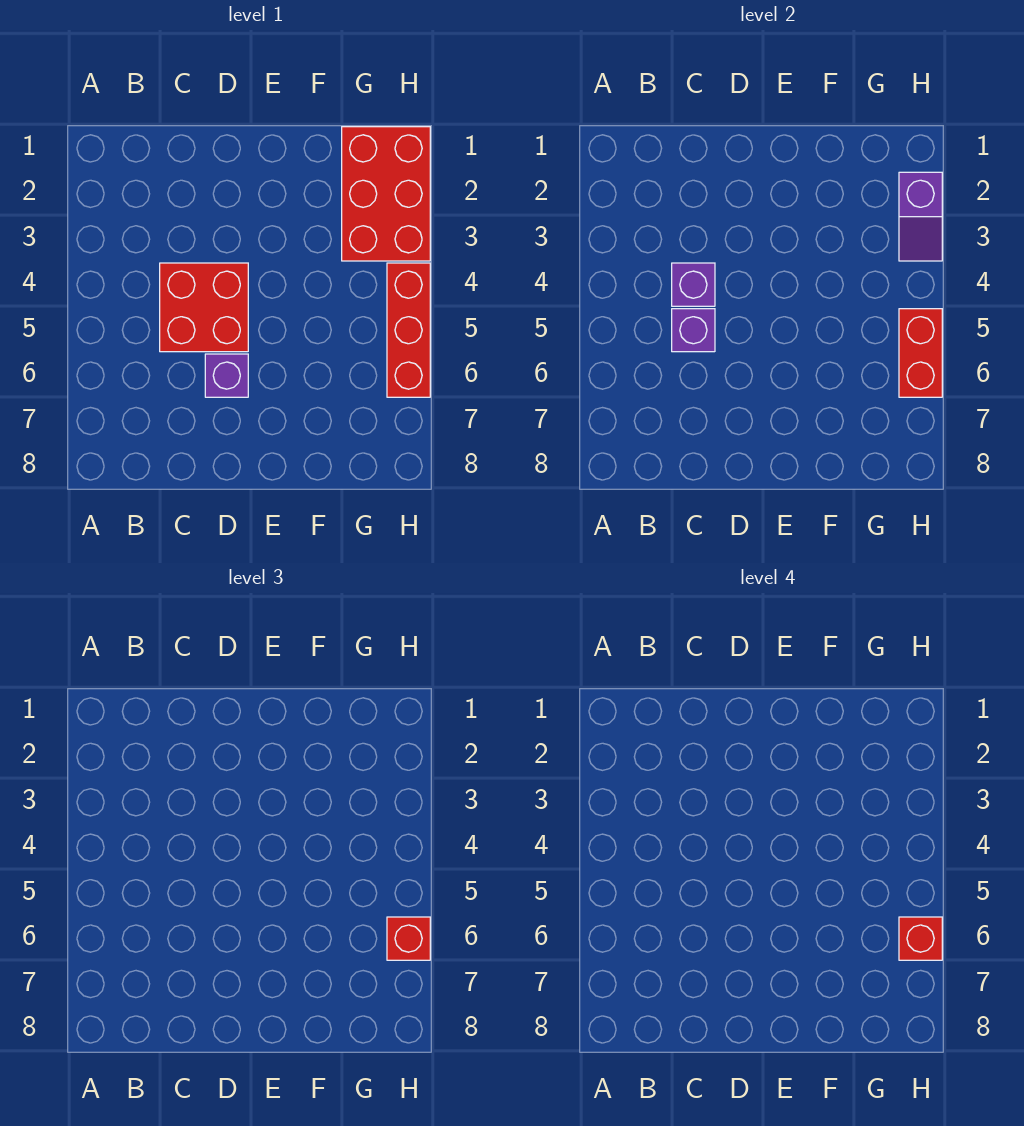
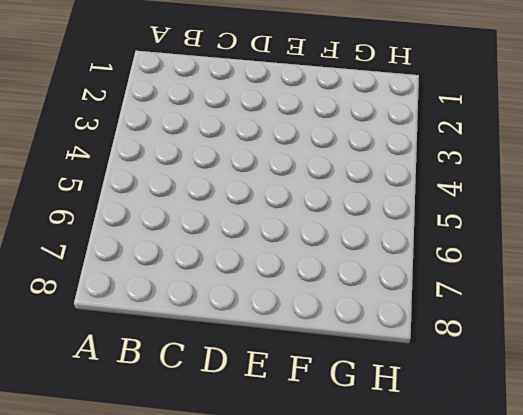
none -> red brick C4:D5 level 1
none -> purple brick D6 level 1

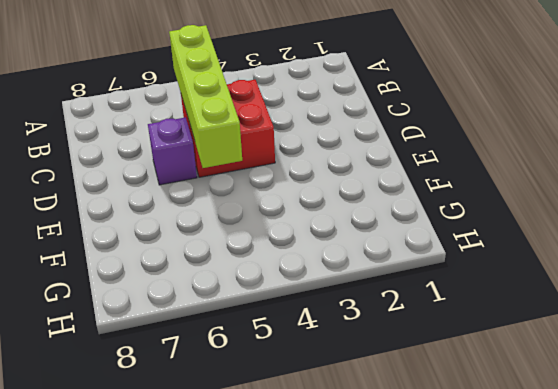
lime brick B5:E5 level 2 -> purple brick C5 level 2
none -> red brick G1:H3 level 1
none -> red brick H4:H6 level 1

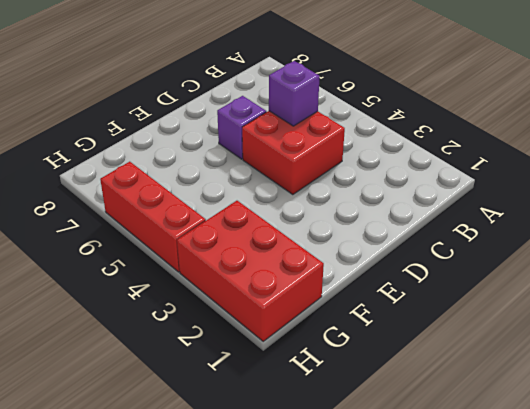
none -> purple brick C4 level 2
none -> purple slope H2:H3 level 2 top 2

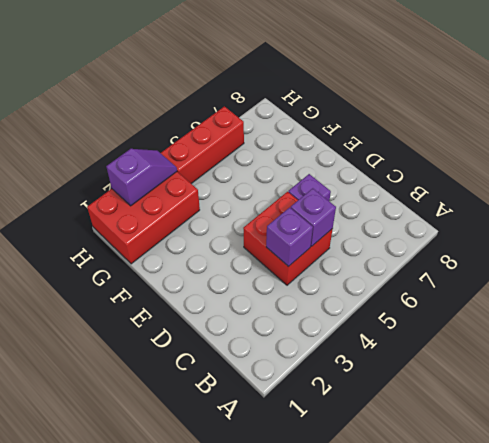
none -> red brick H5:H6 level 2
none -> red brick H6 level 3

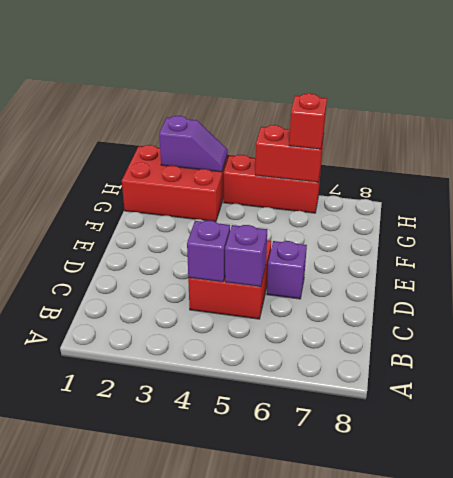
none -> red brick H6 level 4

